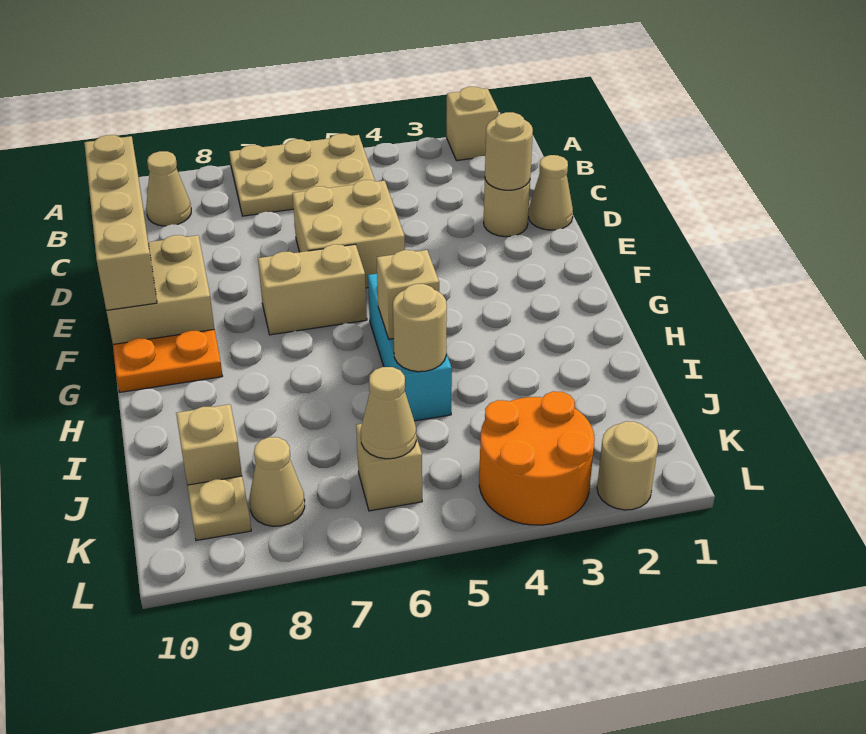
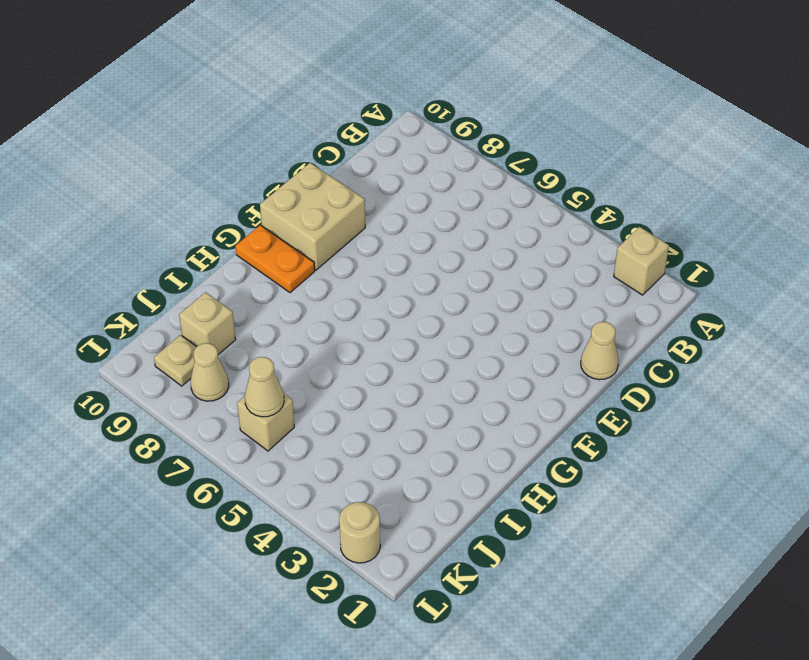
none -> tan plate A5:B7 level 1
none -> tan cone B9 level 1
none -> tan round brick D2 level 1

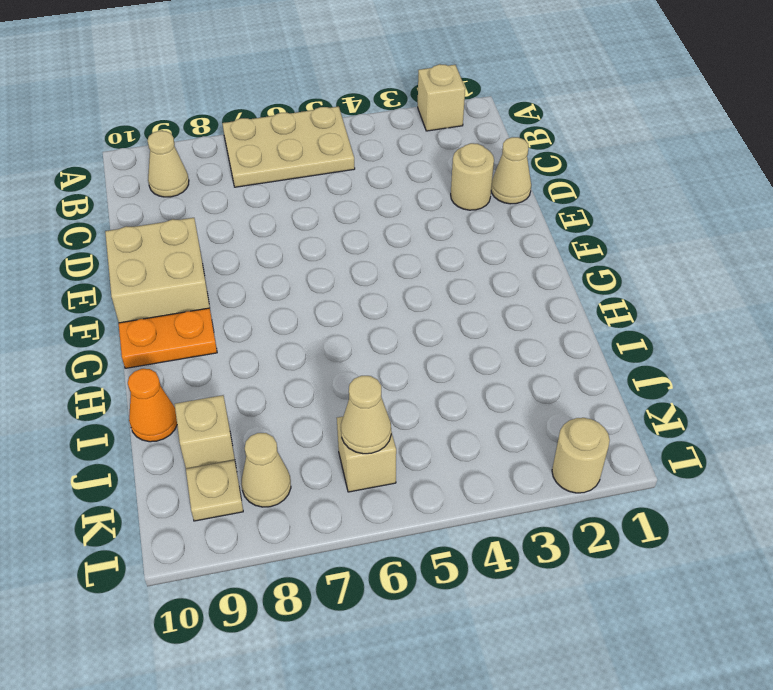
orange cone I10 level 1 -> none
none -> tan brick D5:E6 level 1
none -> tan brick F6:F7 level 1
none -> cyan brick G5:I5 level 1

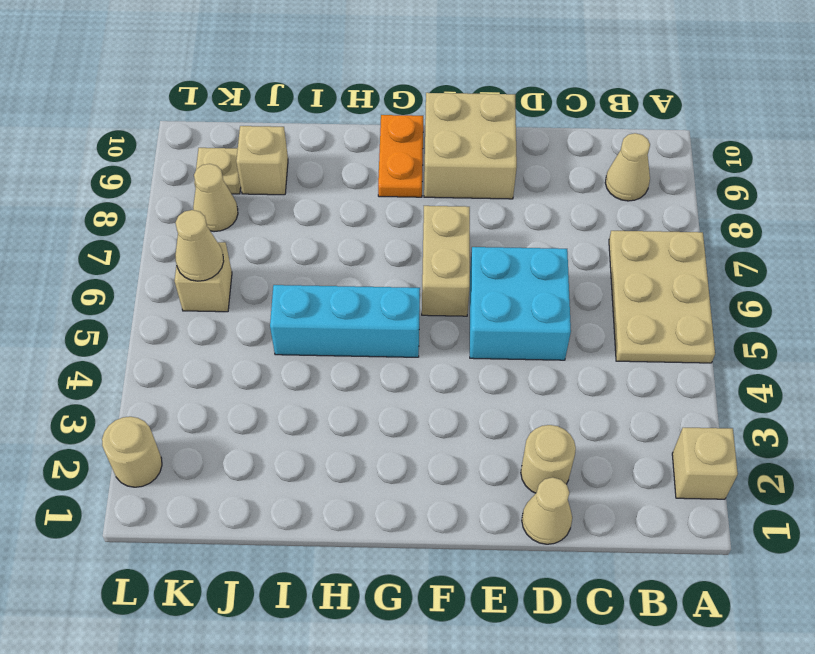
cyan brick D5:E6 level 1 -> tan brick D5:E6 level 1
none -> orange round brick K3:L4 level 1
none -> tan brick C10:F10 level 2
none -> tan round brick D2 level 2

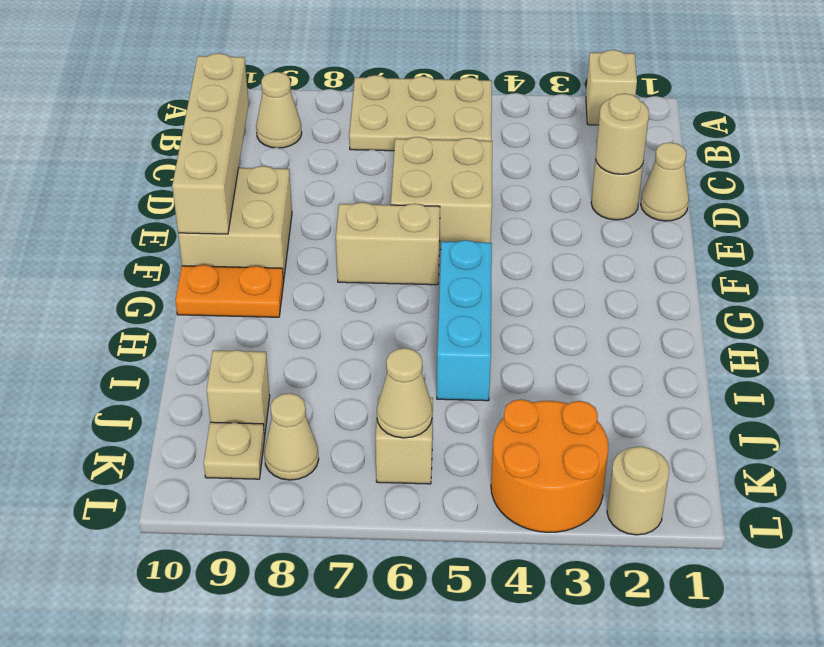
none -> tan brick H5 level 2
none -> tan round brick I5 level 2

